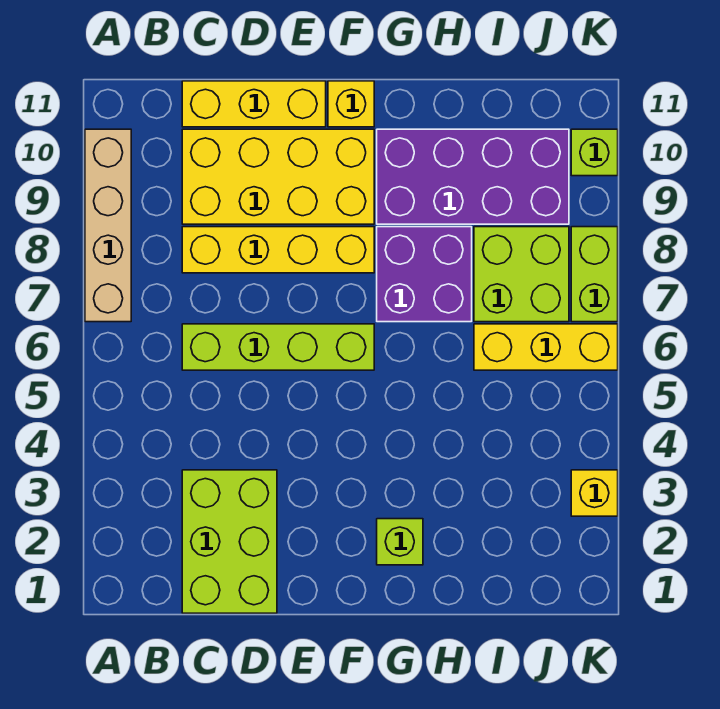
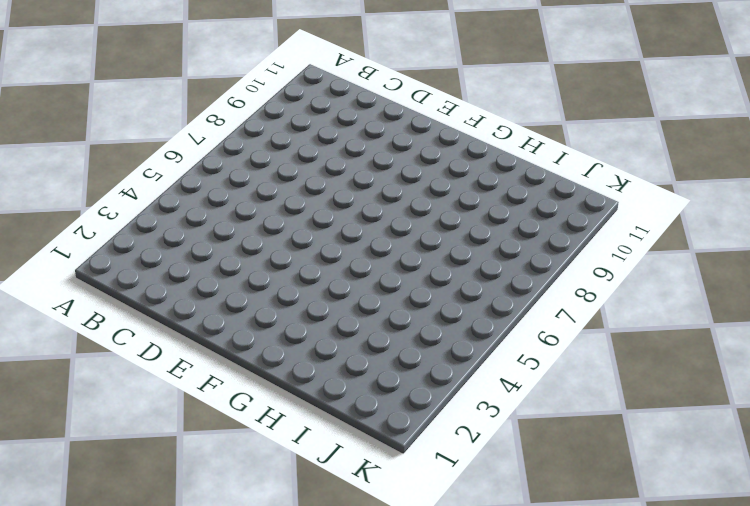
none -> tan brick A7:A10 level 1
none -> lime brick C1:D3 level 1
none -> lime brick C6:F6 level 1

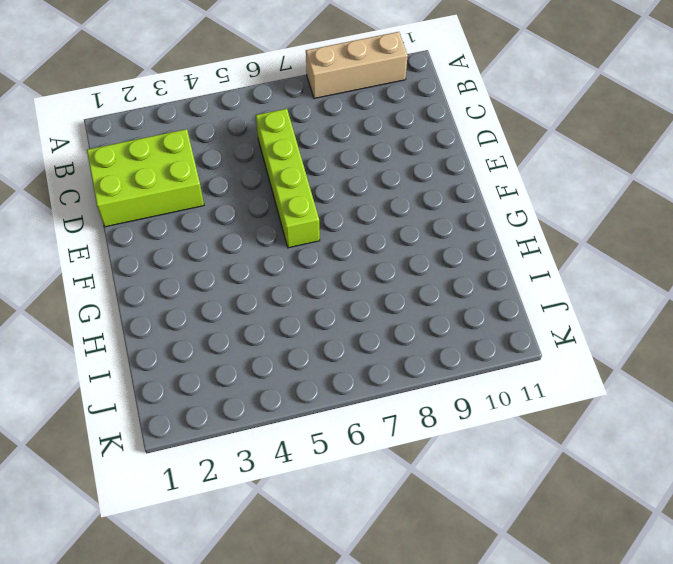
tan brick A8:A10 level 1 -> tan brick A7:A10 level 1
none -> yellow brick C8:F8 level 1
none -> yellow brick C9:F10 level 1
none -> yellow brick C11:E11 level 1

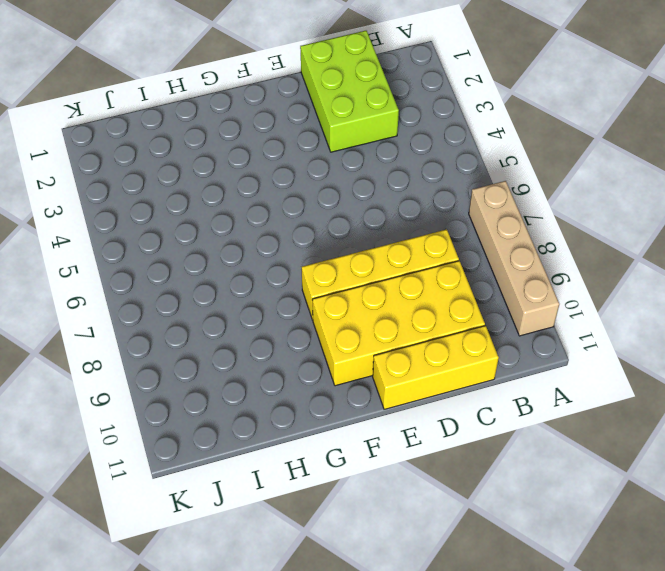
none -> lime brick C6:F6 level 1
none -> yellow brick F11 level 1
none -> lime brick G2 level 1

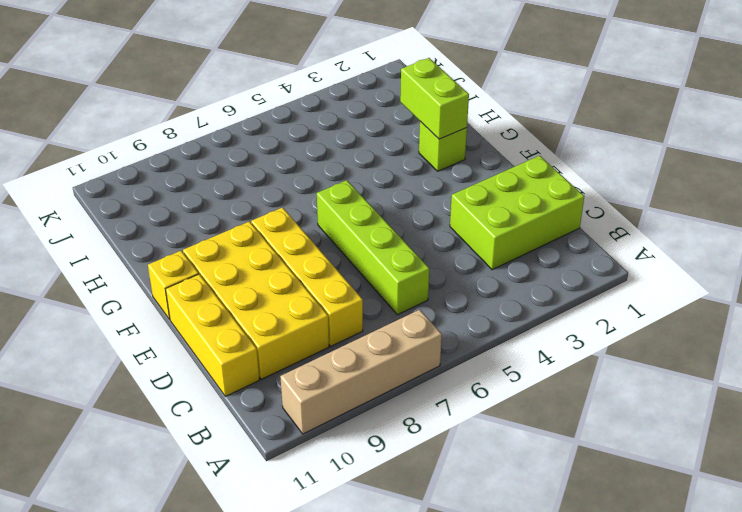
lime brick G2:H2 level 2 -> lime brick K7:K8 level 1
none -> purple brick G7:H8 level 1
none -> purple brick G9:J10 level 1
none -> yellow brick I6:K6 level 1

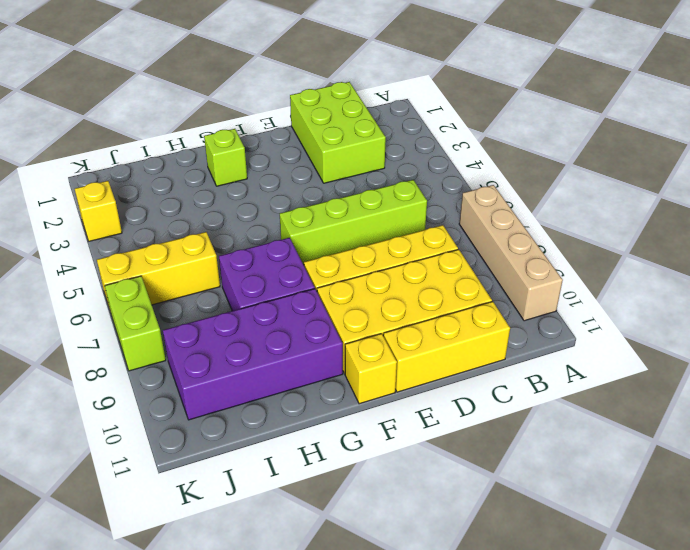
none -> lime brick I7:J8 level 1
none -> lime brick K10 level 1

